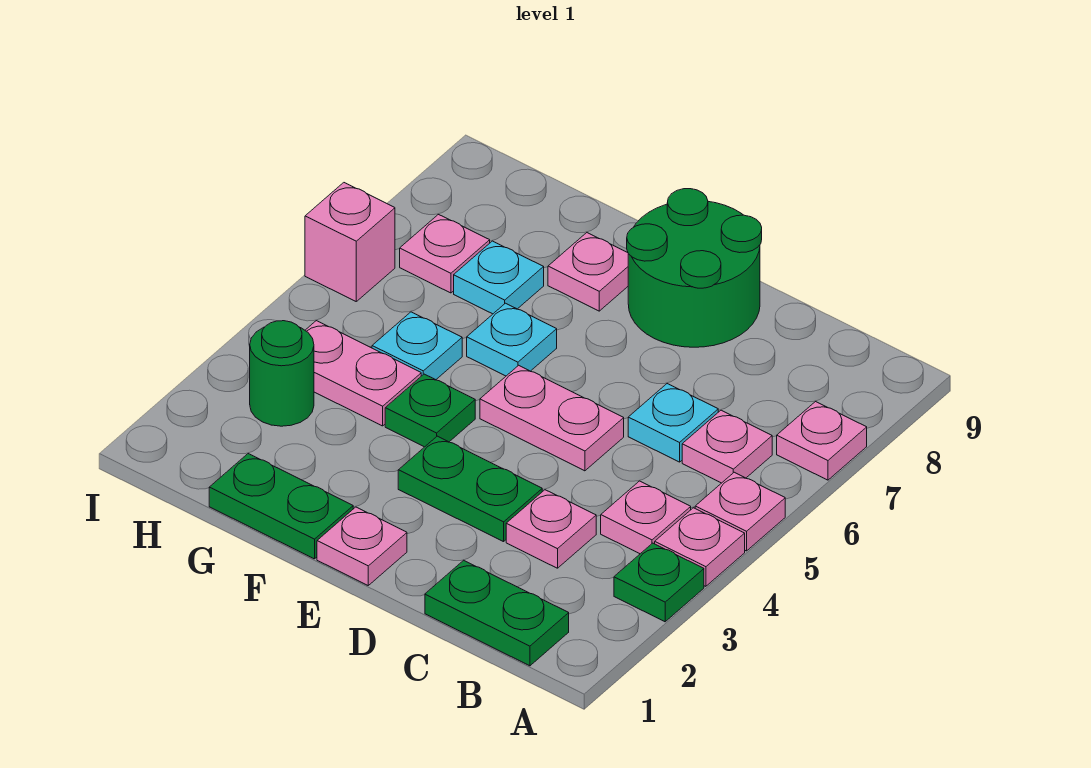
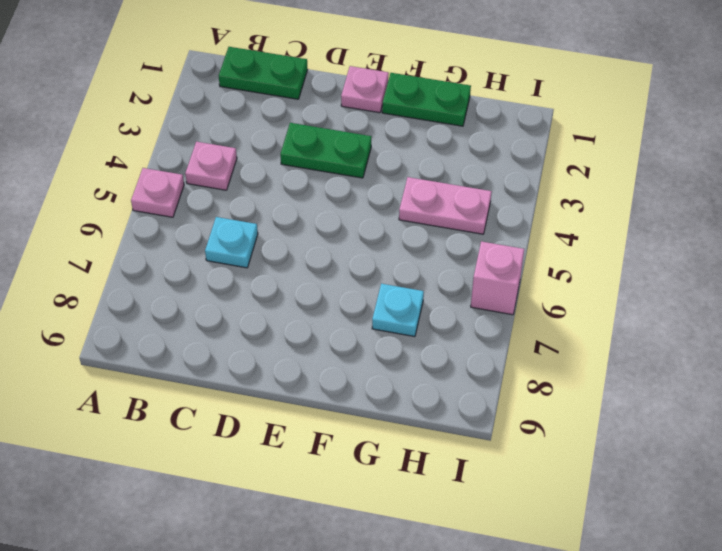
none -> green plate A3 level 1
none -> pink plate A4 level 1
none -> pink plate A7 level 1

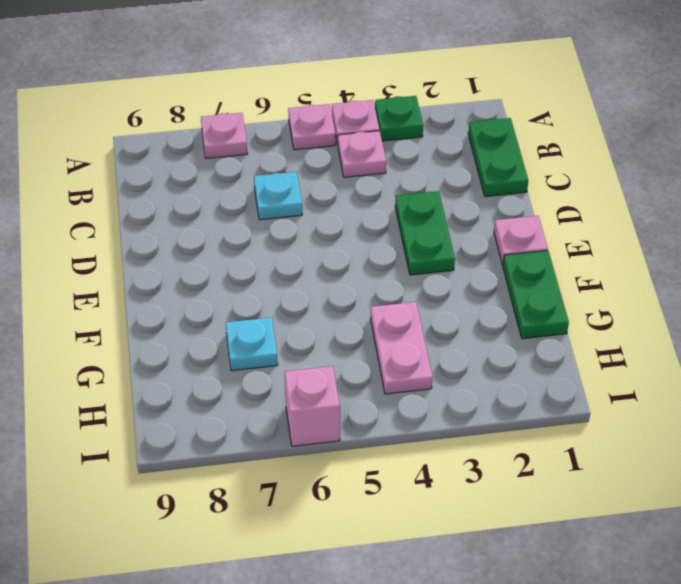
none -> pink plate B6 level 1
none -> pink plate C3 level 1
none -> pink plate D5:E5 level 1

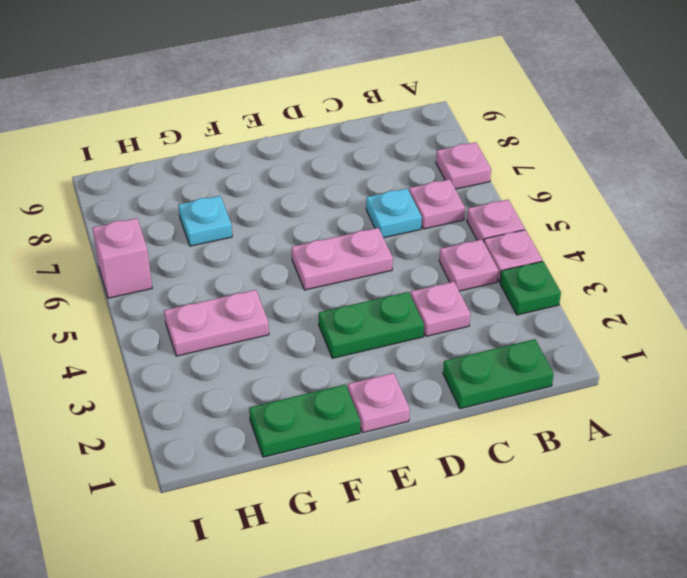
none -> green round brick D8:E9 level 1
none -> green plate F4 level 1
none -> cyan plate F6 level 1

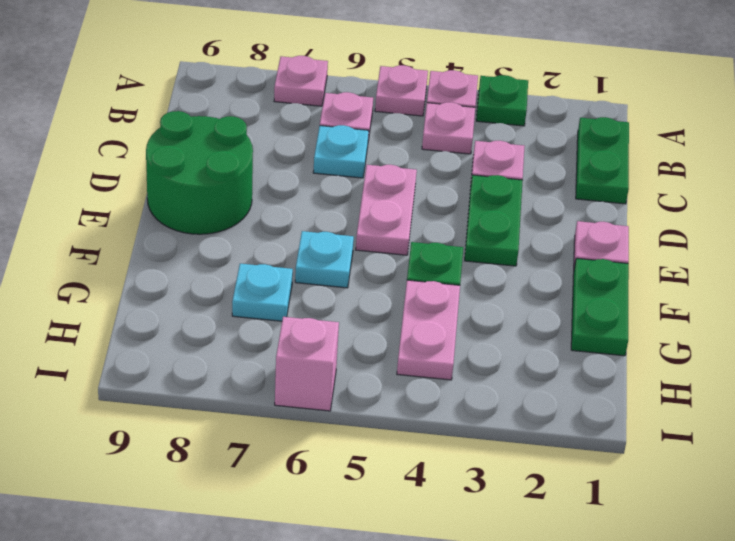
none -> pink plate F8 level 1
none -> cyan plate G5 level 1
none -> green round brick H3 level 1

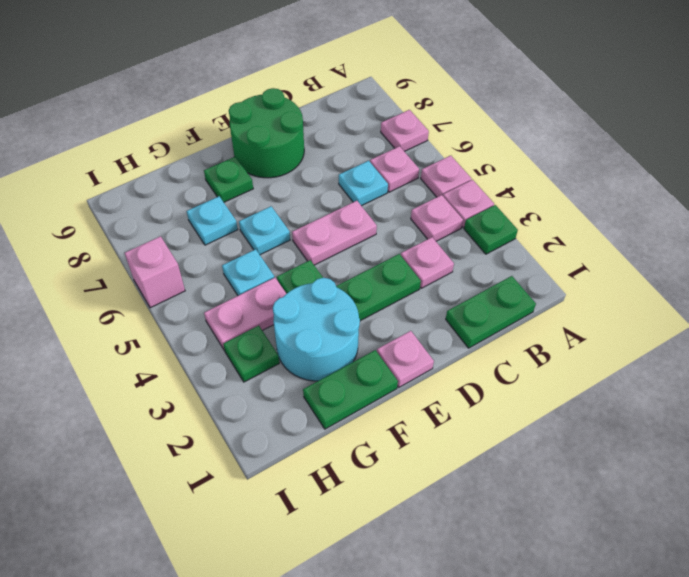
cyan round brick F2:G3 level 1 -> none
green plate F8 level 1 -> pink plate F8 level 1
green plate H3 level 1 -> green round brick H3 level 1
none -> pink plate H7 level 1

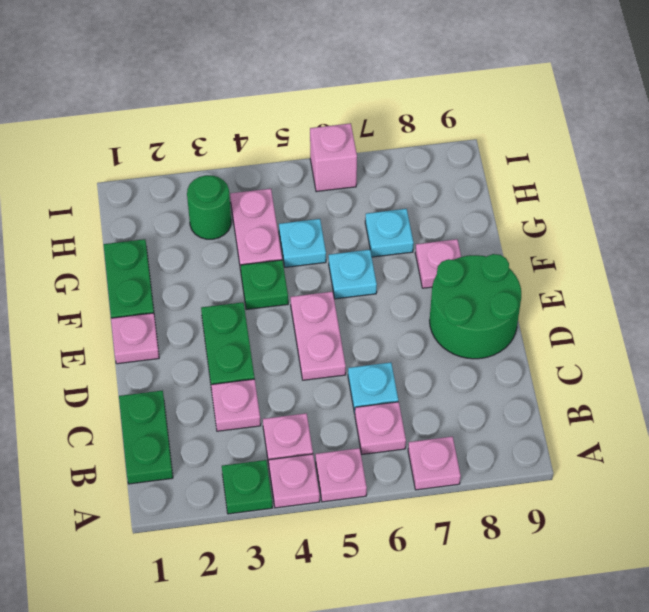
none -> pink plate H7 level 1

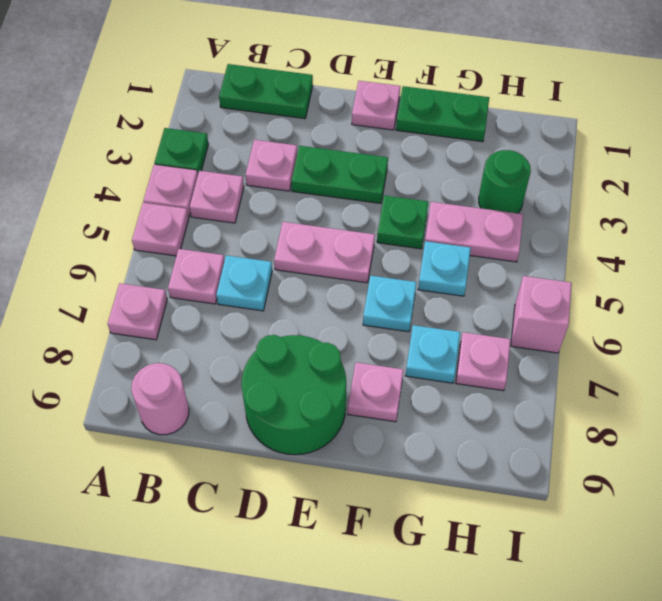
pink round brick B9 level 1 -> none

